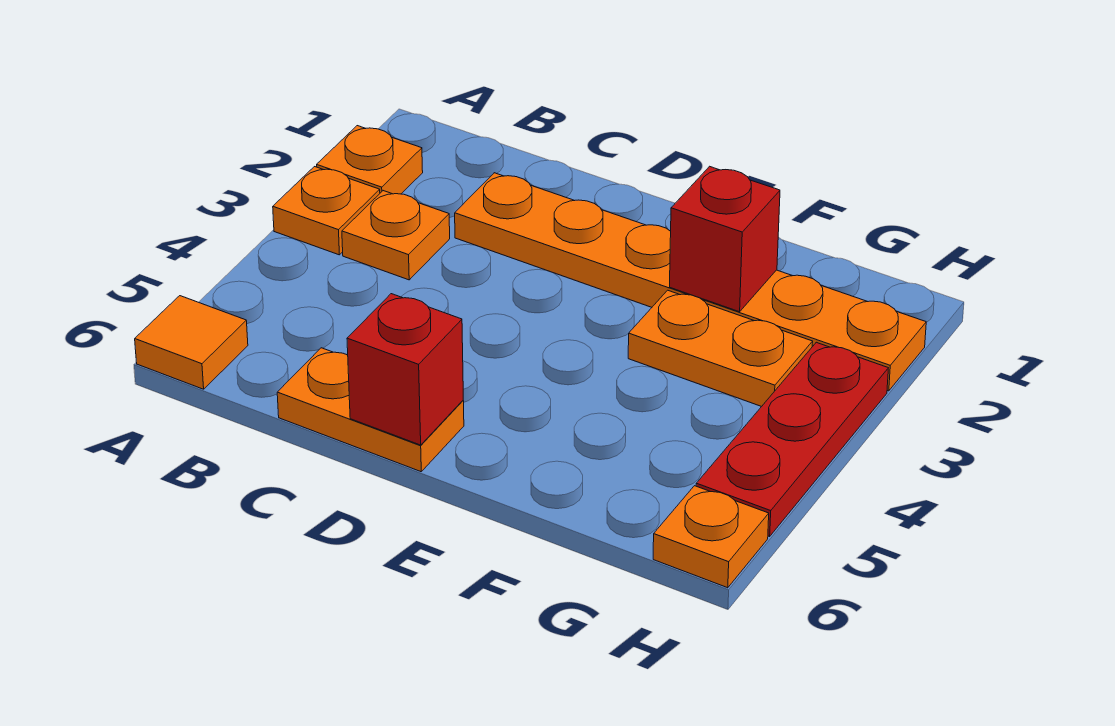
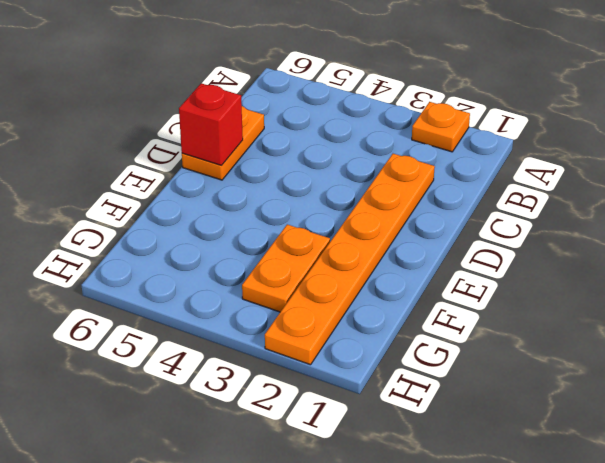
none -> orange plate A3 level 1
none -> orange tile A6 level 1

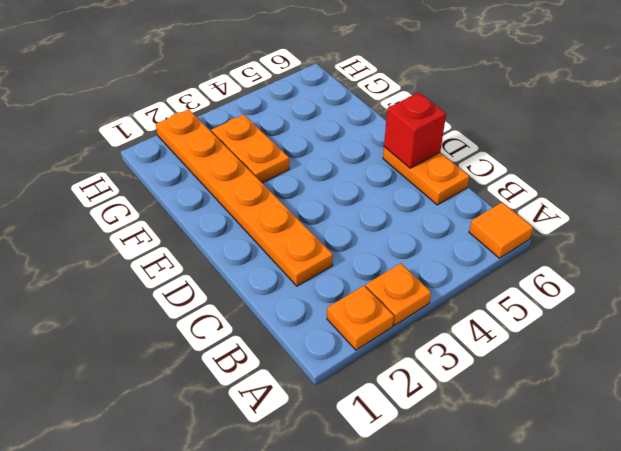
none -> orange plate B3 level 1
none -> red plate H3:H5 level 1

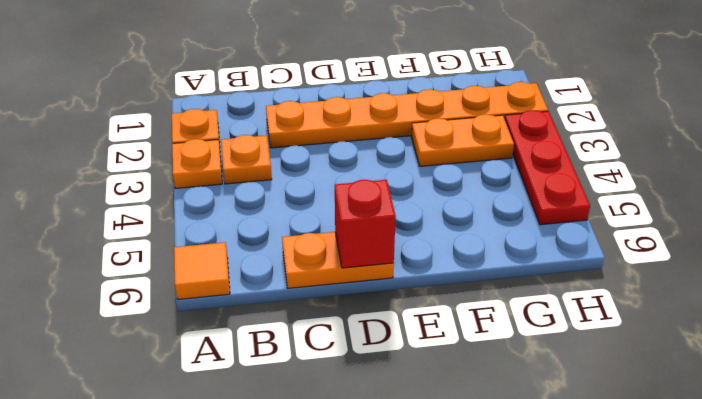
none -> orange plate H6 level 1
none -> red brick F2 level 2

